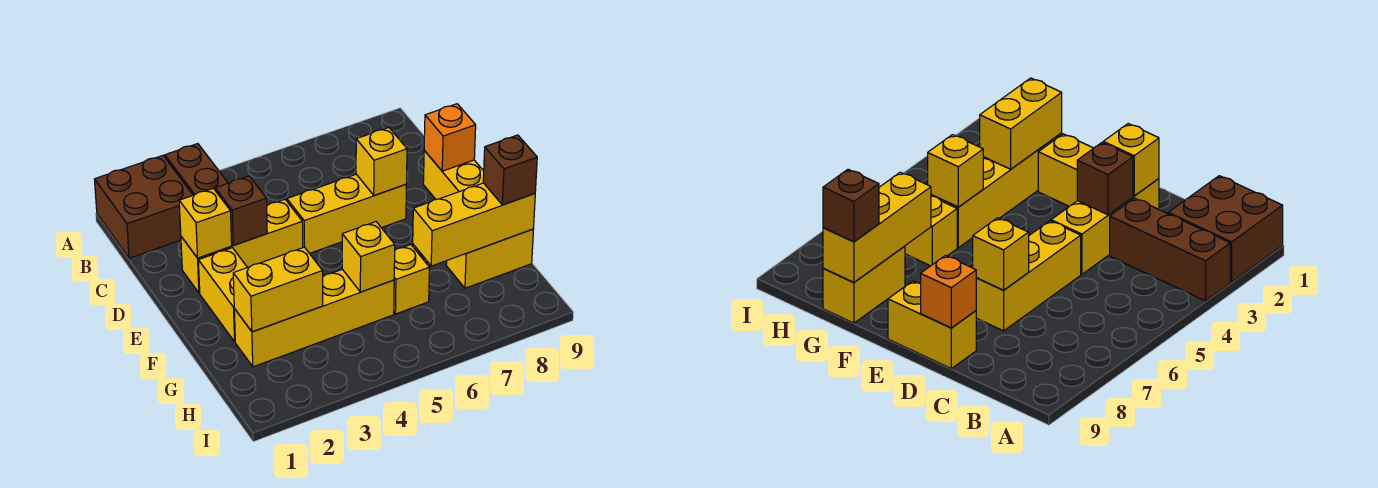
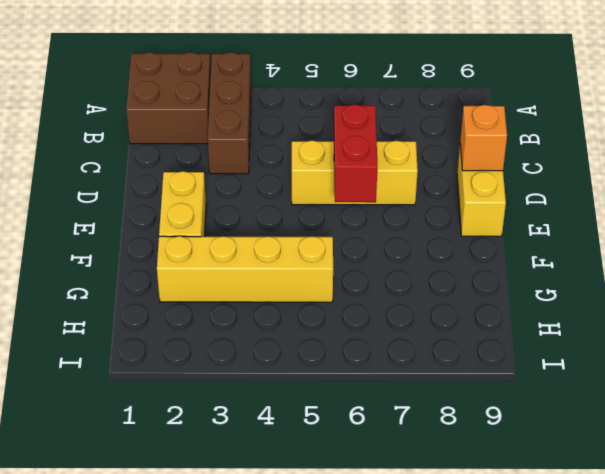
red brick D6:E6 level 2 -> none
none -> yellow brick D2:D4 level 1
none -> yellow brick G6 level 1
none -> yellow brick G8:G9 level 1

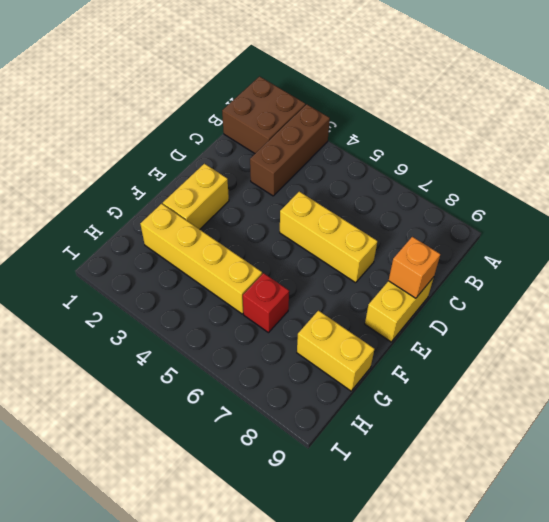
red brick G6 level 1 -> yellow brick G6 level 1
none -> yellow brick D2:D4 level 1
none -> yellow brick D2 level 2
none -> brown brick D3 level 2

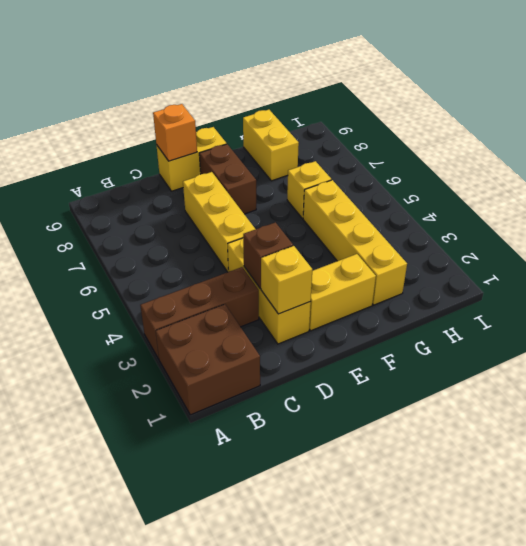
brown brick E7:E8 level 1 -> none
none -> yellow brick D7 level 2
none -> yellow brick G2:G3 level 2
none -> yellow brick G5 level 2

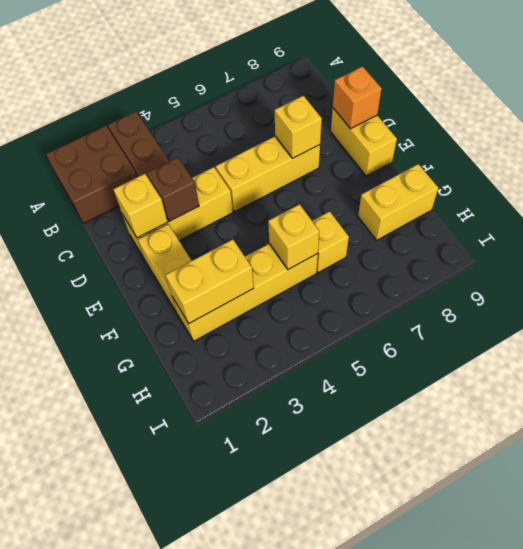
none -> yellow brick G7:G9 level 2
none -> brown brick G9 level 3

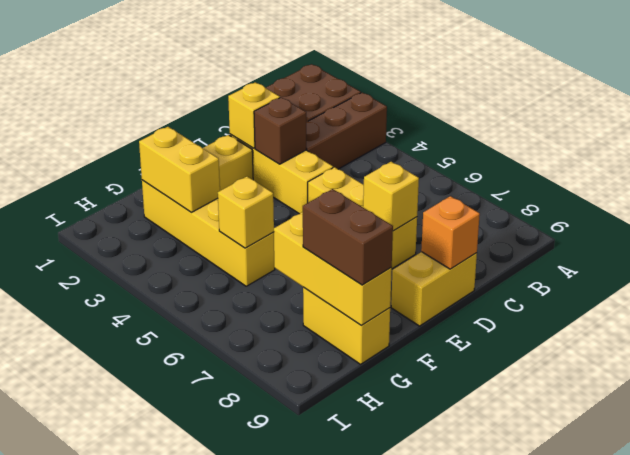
brown brick G8:G9 level 3 -> brown brick G9 level 3
none -> yellow brick G6 level 1

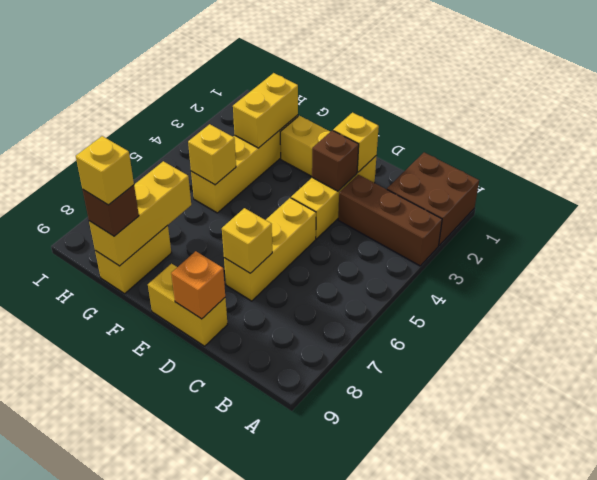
yellow brick G9 level 4 -> yellow brick G6 level 1

